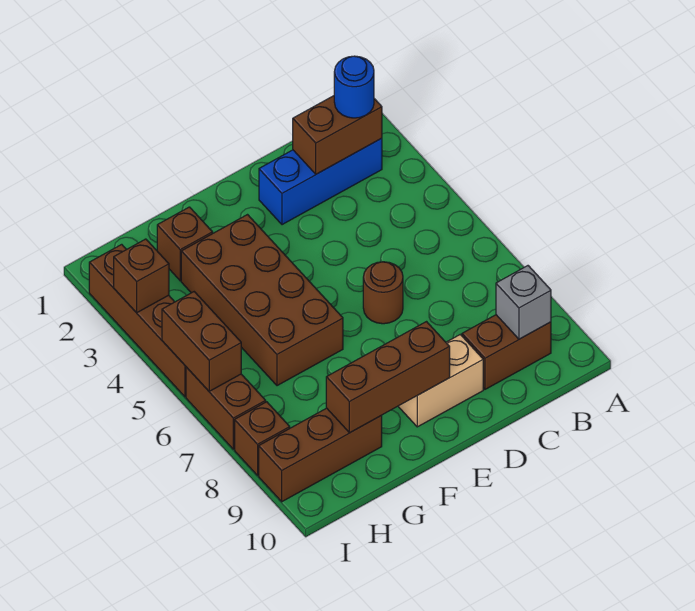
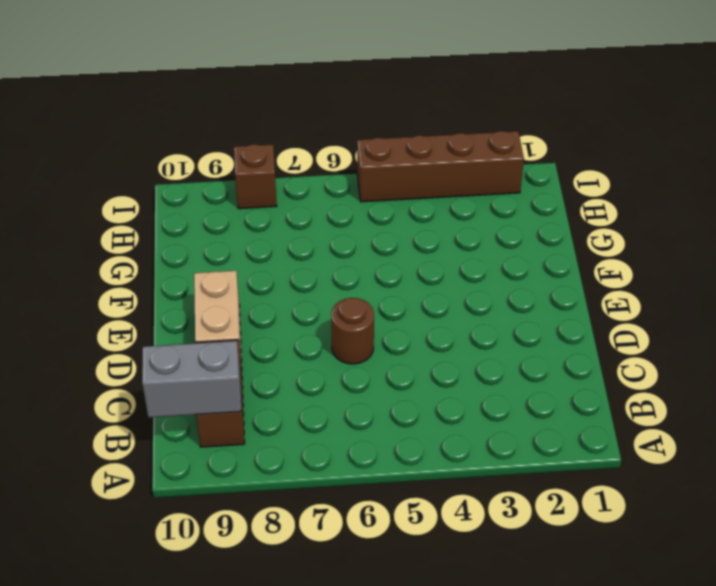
grey brick B9:B10 level 2 -> grey brick B9 level 2
none -> blue brick B2:D2 level 1
none -> brown brick F3:G6 level 1
none -> brown brick G2 level 1

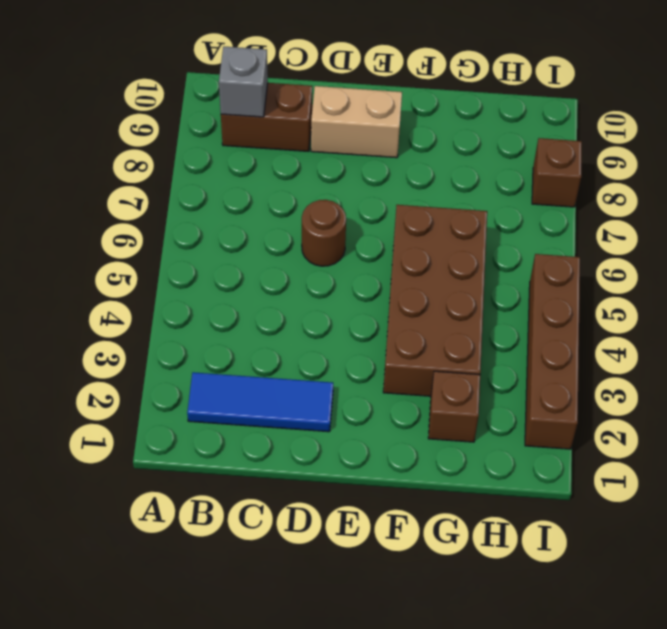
blue tile B2:D2 level 1 -> blue brick B2:D2 level 1
none -> brown brick G9:I9 level 1
none -> brown brick I6:I7 level 1
none -> brown brick B2:C2 level 2

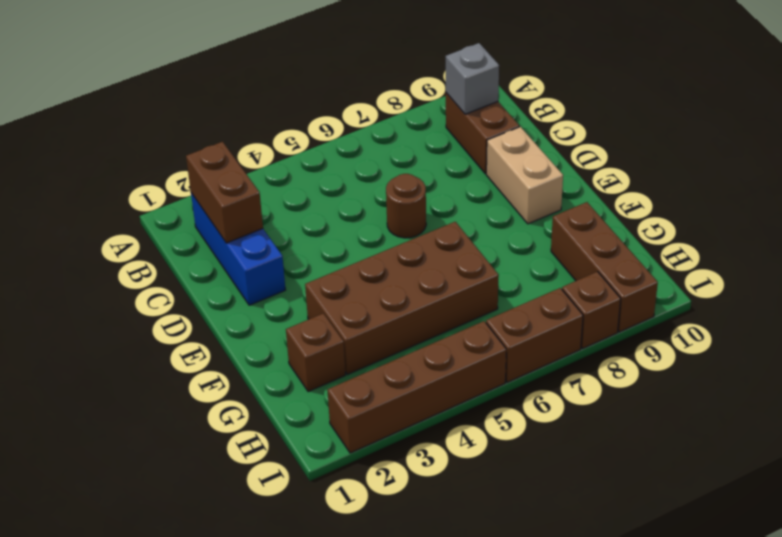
none -> brown brick E9:G9 level 2
none -> brown brick I3 level 2
none -> brown brick I5:I6 level 2

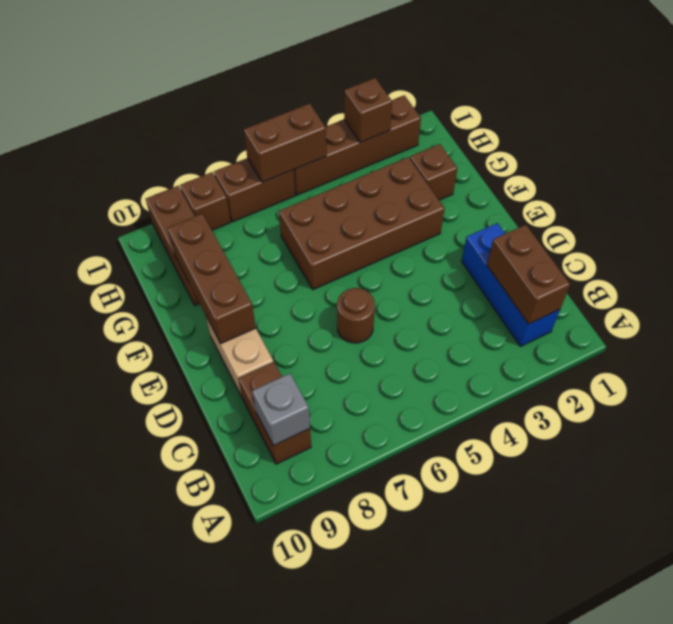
none -> blue round brick B2 level 3

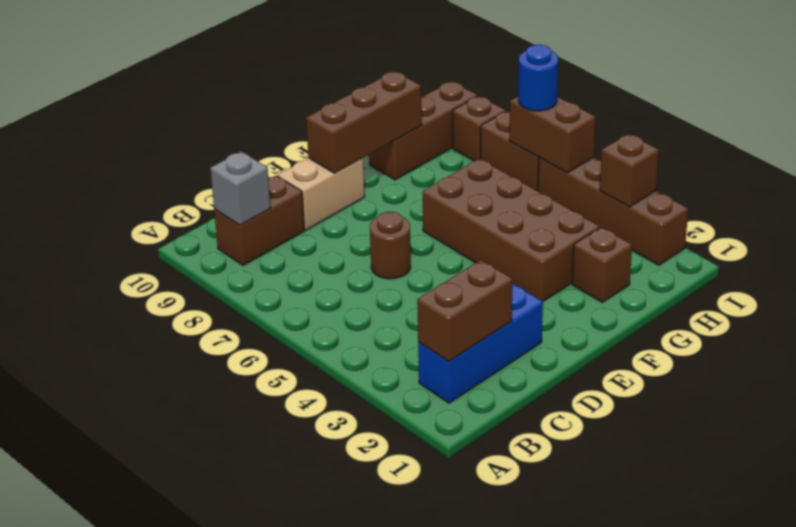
blue round brick I6 level 3 -> blue round brick B2 level 3

